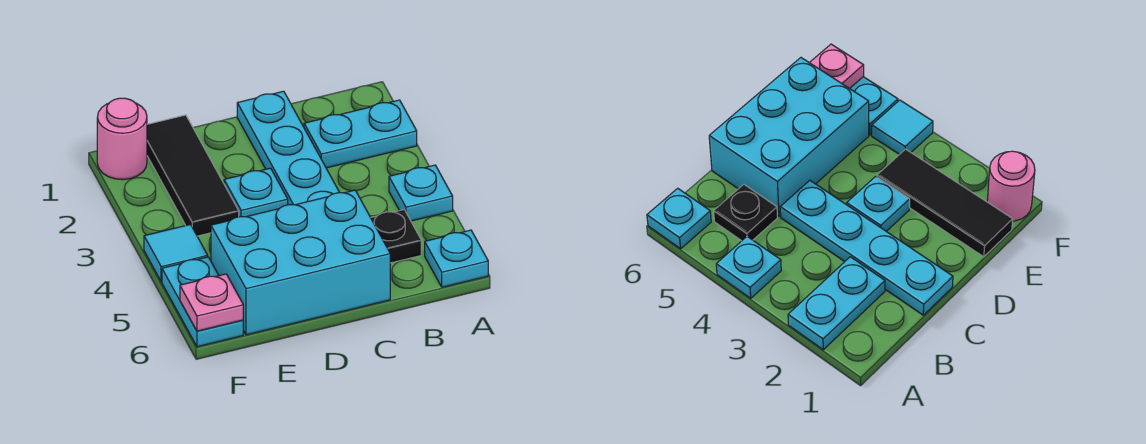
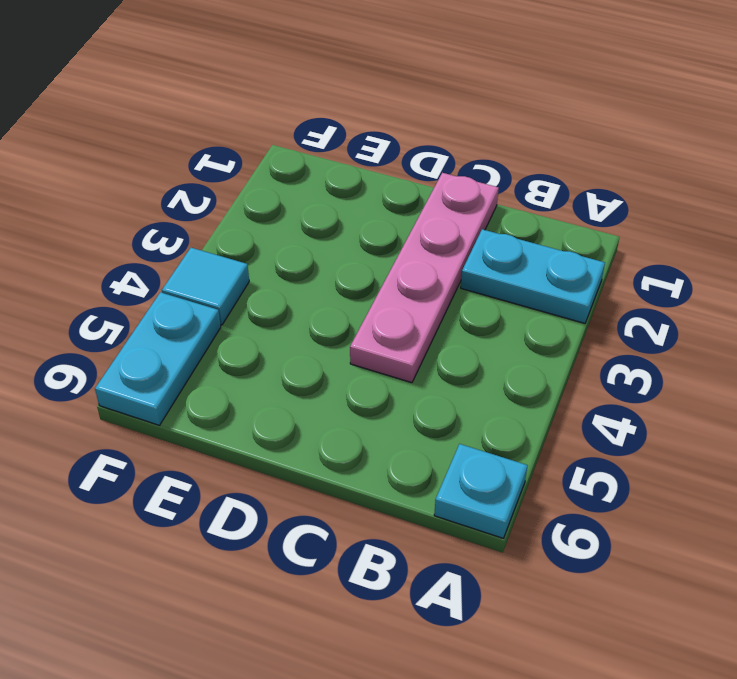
pink plate C1:C4 level 1 -> cyan plate C1:C4 level 1
none -> cyan plate A4 level 1
none -> black plate B5 level 1
none -> cyan brick C5:E6 level 1

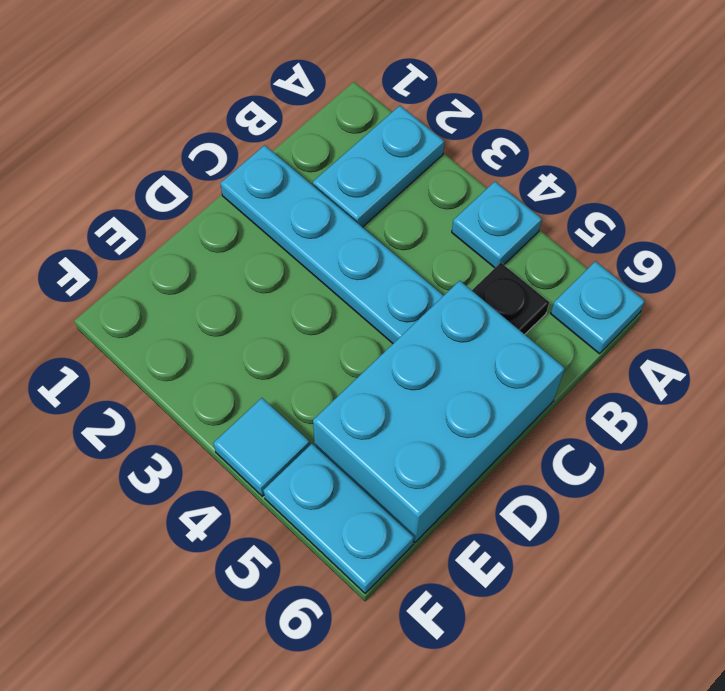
none -> cyan plate D3 level 1
none -> black tile E1:E3 level 1
none -> pink round brick F1 level 1

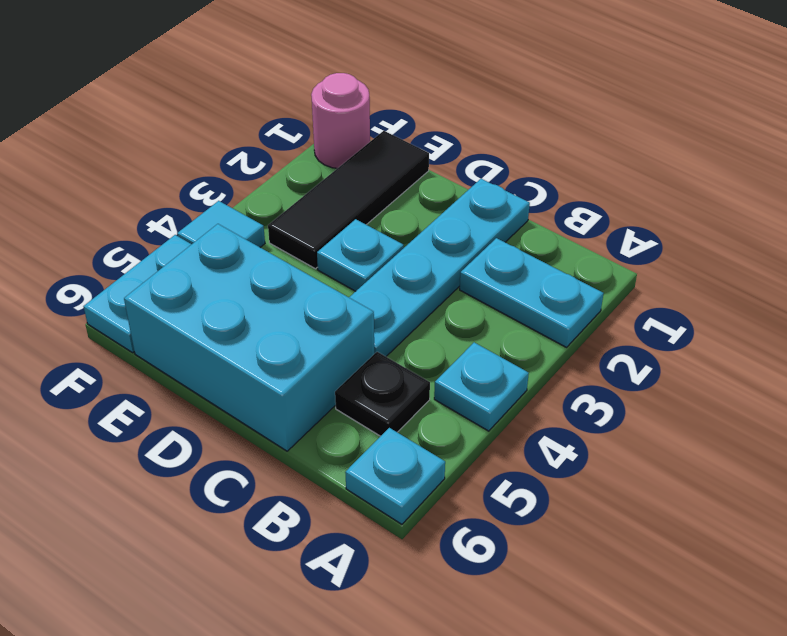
none -> pink plate F6 level 2

